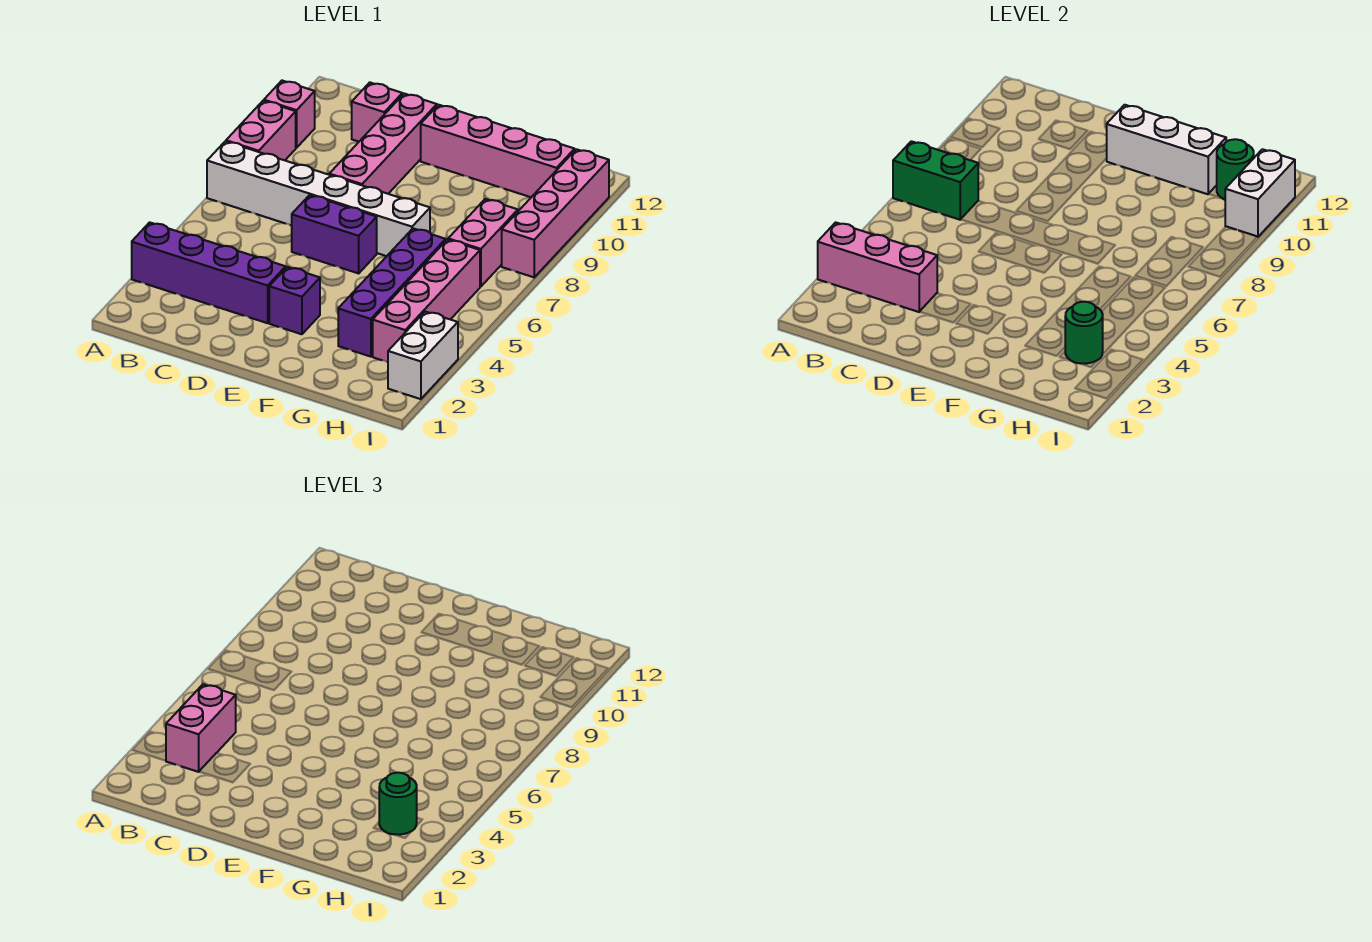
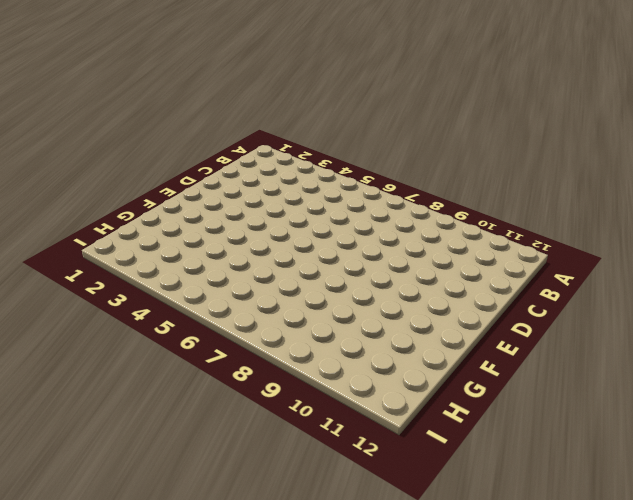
none -> purple brick A3:D3 level 1
none -> white brick A7:F7 level 1
none -> pink brick A8:A9 level 1

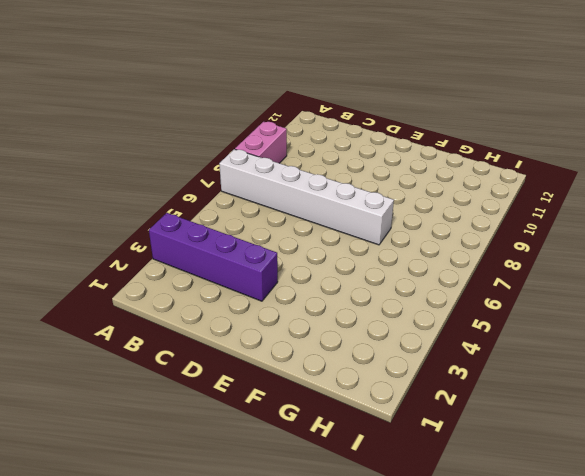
none -> pink brick A10 level 1
none -> pink brick C11 level 1
none -> purple brick D6:E6 level 1

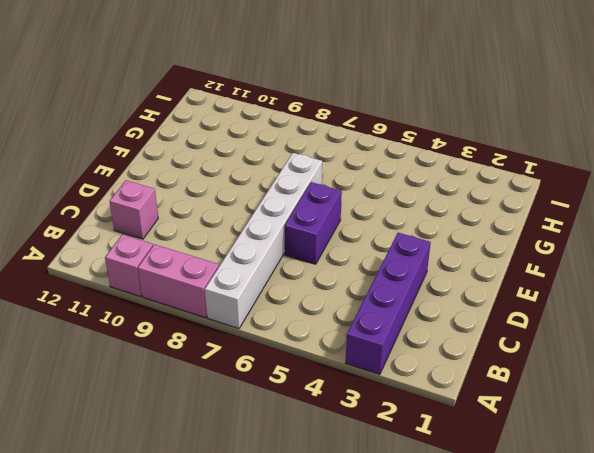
none -> pink brick D8:D11 level 1
none -> purple brick E3 level 1
none -> pink brick E11:H11 level 1

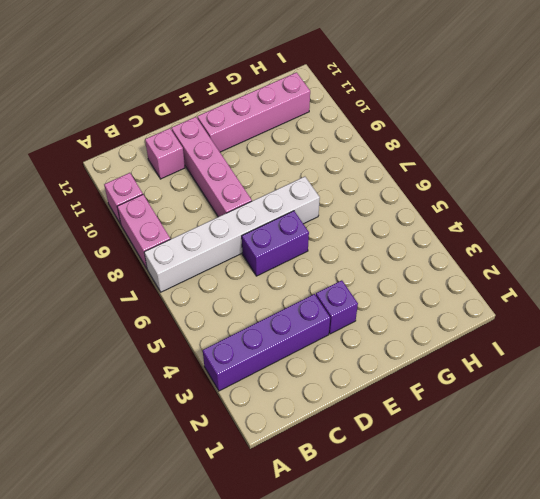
none -> purple brick G3:G6 level 1
none -> pink brick H3:H6 level 1
none -> pink brick H7:H8 level 1

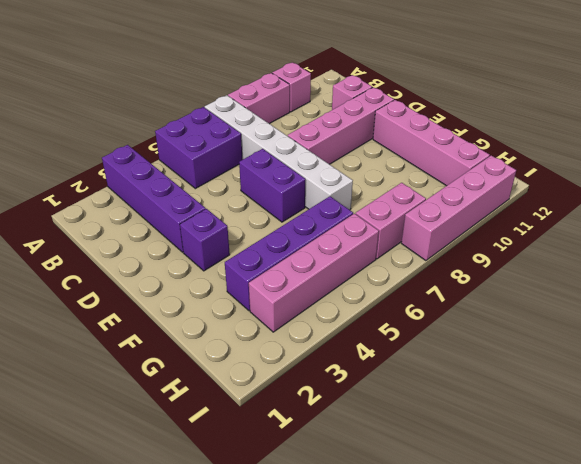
purple brick A5:B6 level 1 -> none
none -> white brick I2:I3 level 1
none -> pink brick A3:C3 level 2
none -> green brick A7:B7 level 2

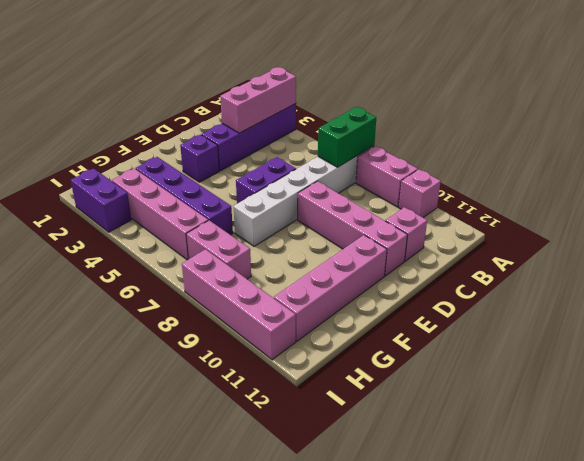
purple brick I2:I3 level 1 -> white brick I2:I3 level 1
none -> white brick E11:G11 level 2
none -> green round brick H3 level 2
none -> green round brick H11 level 2

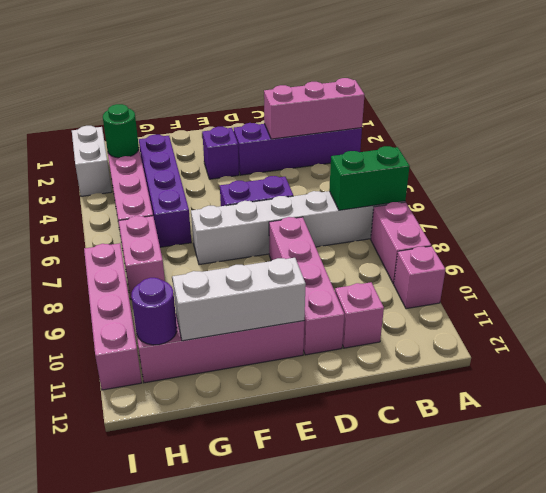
purple round brick H11 level 2 -> green round brick H11 level 2
none -> white brick I10:I11 level 2
none -> pink brick B3:B4 level 3
none -> green round brick H3 level 3

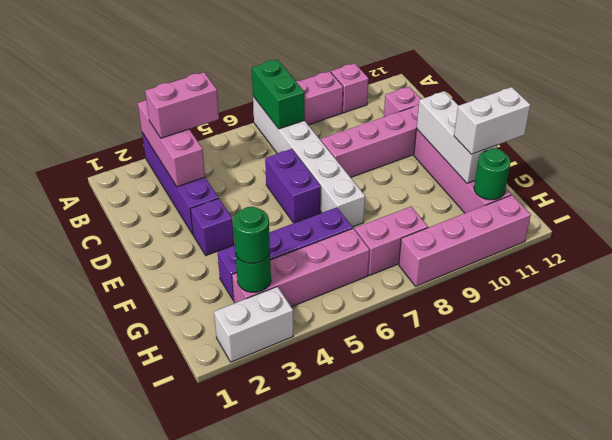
white brick G11:G12 level 3 -> white brick I10:I11 level 2

